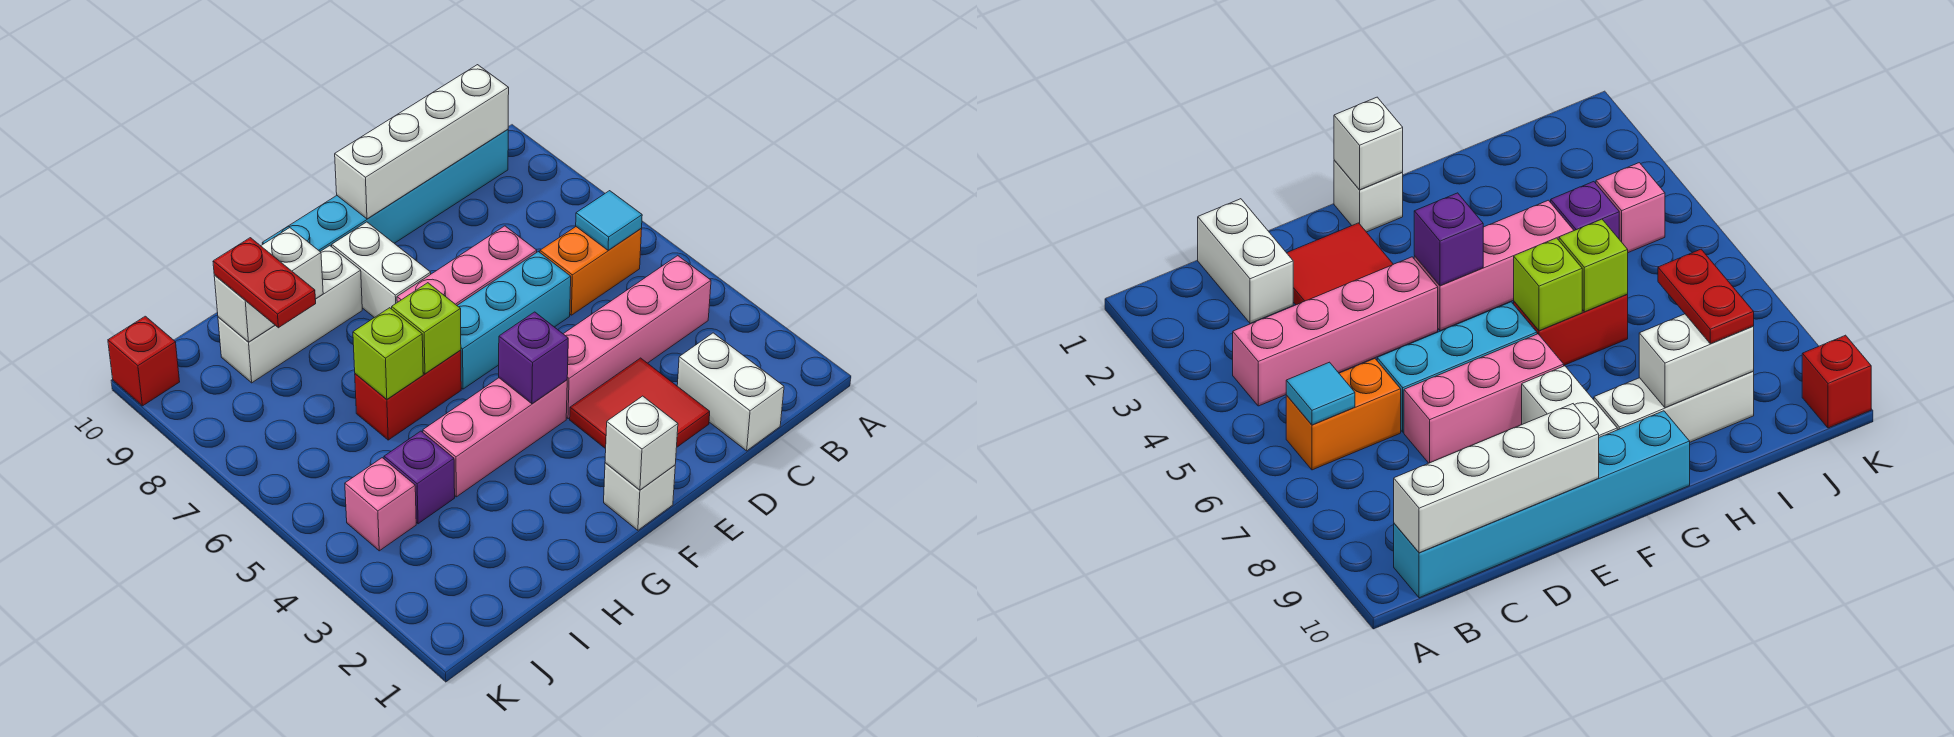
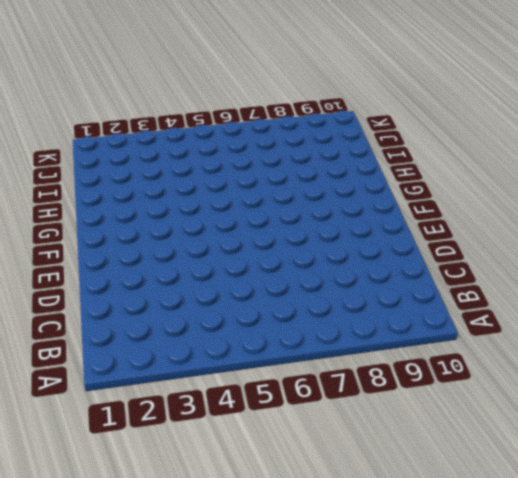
none -> pink brick B4:E4 level 1
none -> orange brick B6:C6 level 1
none -> cyan brick B10:G10 level 1

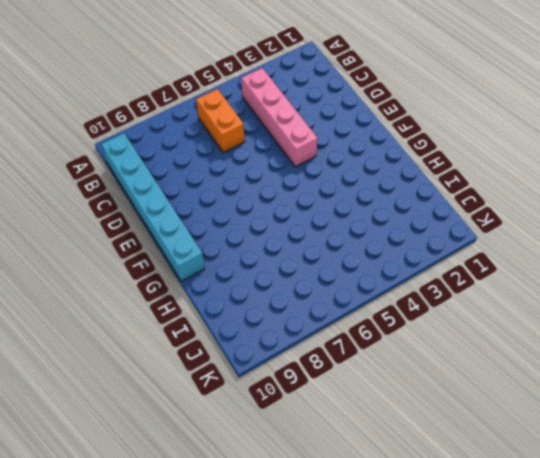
none -> white brick C1:C2 level 1
none -> red tile D2:E3 level 1
none -> cyan brick D6:F6 level 1

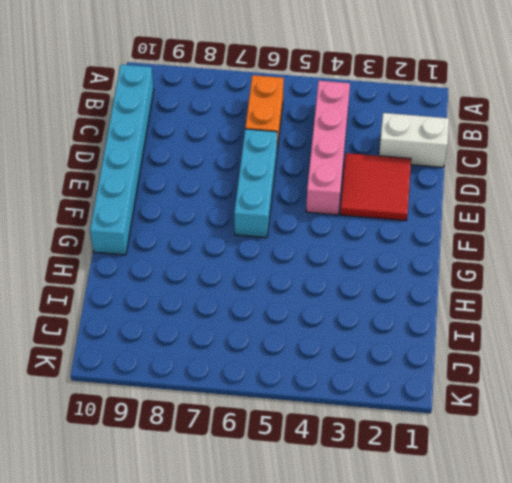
none -> pink brick D7:F7 level 1
none -> white brick F1 level 1
none -> pink brick F4:H4 level 1

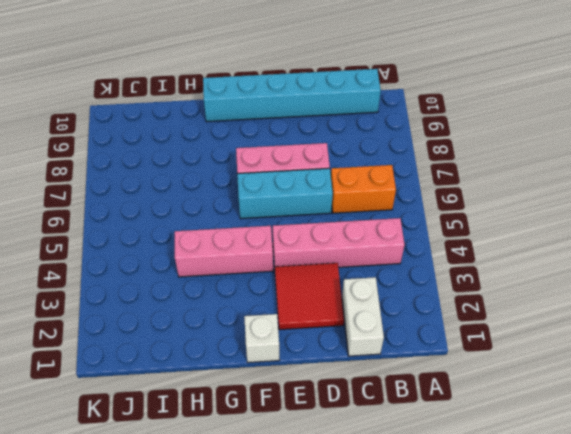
none -> white brick F8:F9 level 1
none -> red brick G6:H6 level 1
none -> white brick G9:I9 level 1

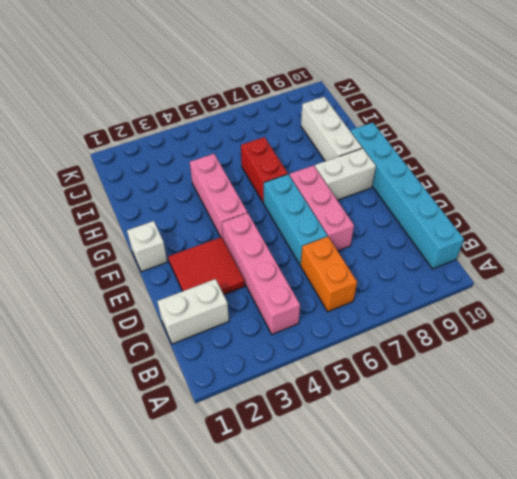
none -> purple brick I4 level 1
none -> pink brick J4 level 1
none -> red brick K10 level 1

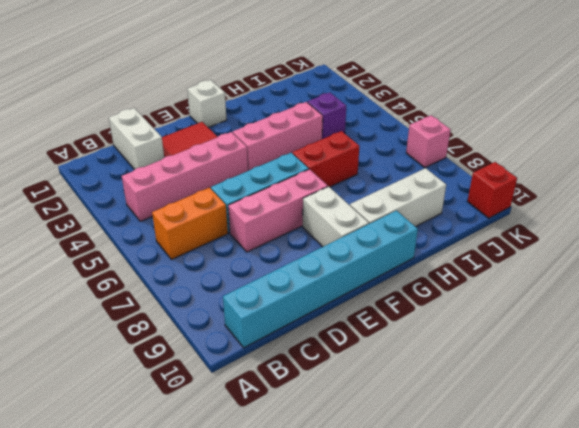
pink brick K7 level 1 -> pink brick J4 level 1
none -> cyan tile B6 level 2
none -> white brick B10:E10 level 2
none -> white brick F1 level 2

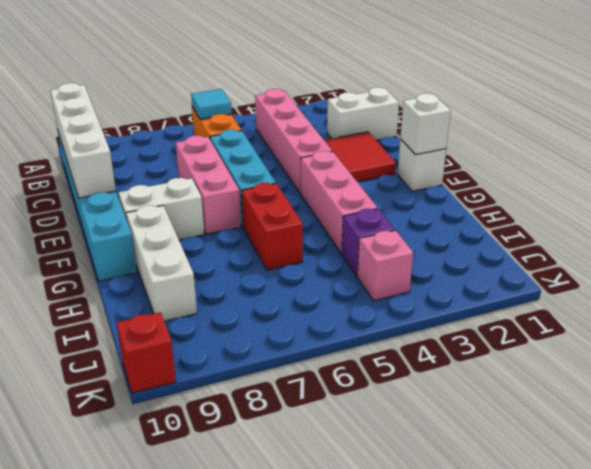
none -> purple brick F4 level 2
none -> lime brick G6 level 2
none -> lime brick H6 level 2

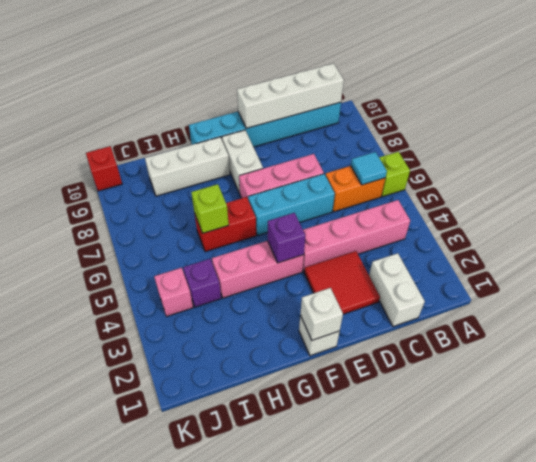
lime brick A6 level 1 -> lime brick G6 level 2
none -> white brick H9:I9 level 2
none -> red plate I8:I9 level 3

